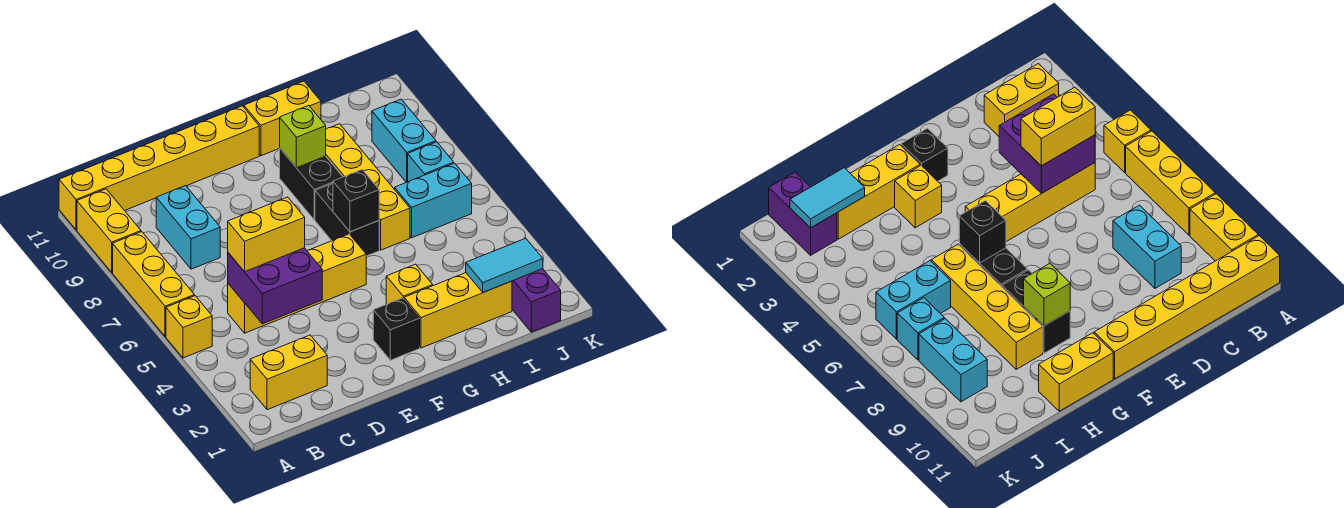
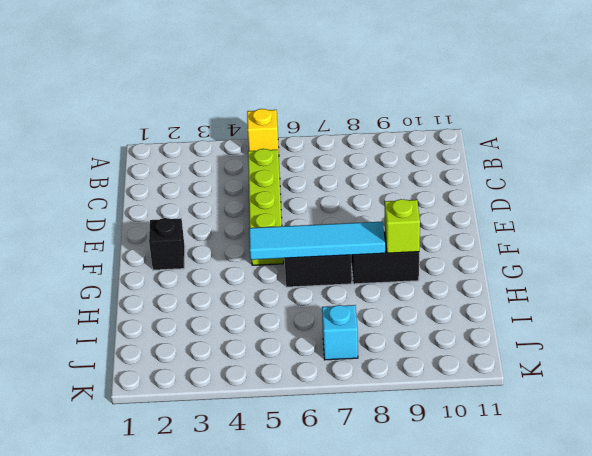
lime brick C5:F5 level 1 -> yellow brick C5:F5 level 1
cyan tile G5:G8 level 2 -> black brick G6 level 2
none -> yellow brick A6:A8 level 1
none -> yellow brick A9:A10 level 1
none -> yellow brick A11:F11 level 1

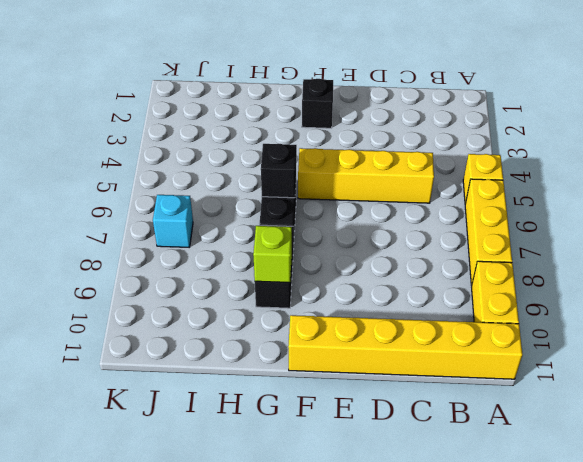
none -> yellow brick B2:C2 level 1
none -> cyan brick C8:C9 level 1
none -> yellow brick G2:I2 level 1

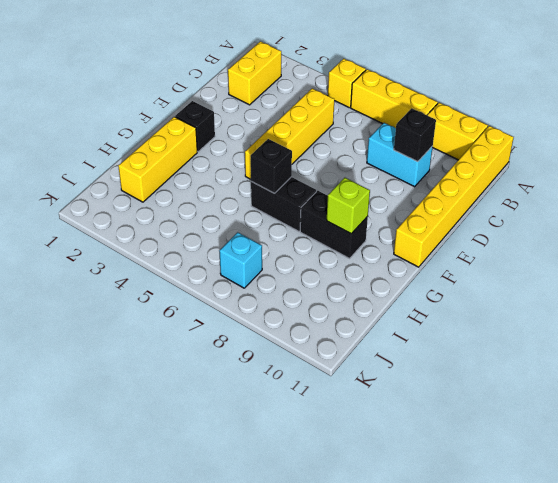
black brick C9 level 2 -> none
none -> yellow brick G3 level 1
none -> yellow brick G11:H11 level 1
none -> yellow brick H6:H9 level 1

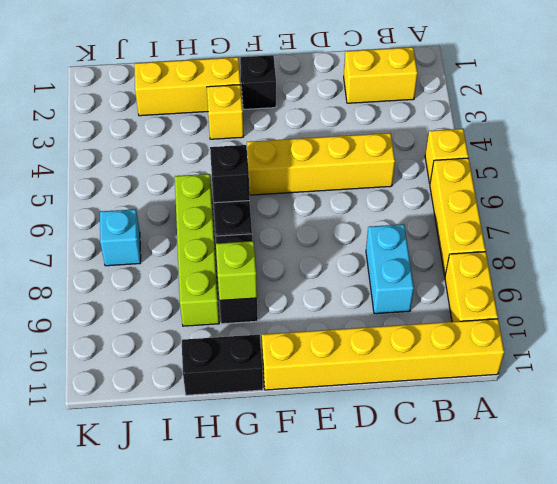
black brick G11:H11 level 1 -> yellow brick G11:H11 level 1
lime brick H6:H9 level 1 -> yellow brick H6:H9 level 1
none -> cyan brick I6:J6 level 1
none -> purple brick J1:J2 level 1
none -> cyan brick J8:J9 level 1

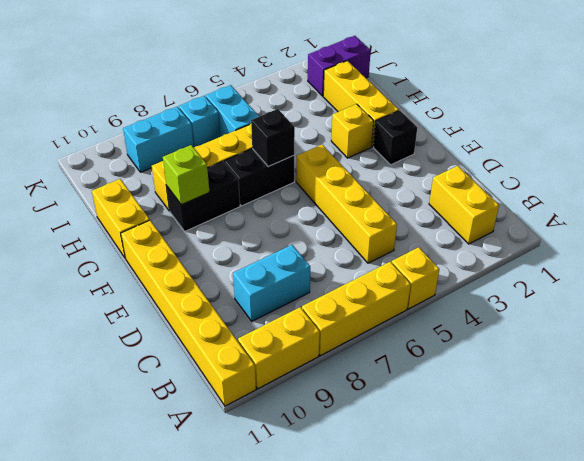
none -> purple brick C4:D5 level 2
none -> cyan tile I2:J2 level 2
none -> yellow brick C5:D5 level 3

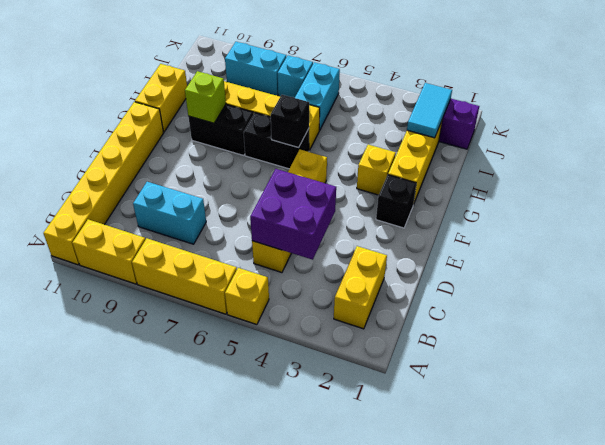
none -> yellow brick C5:D5 level 3

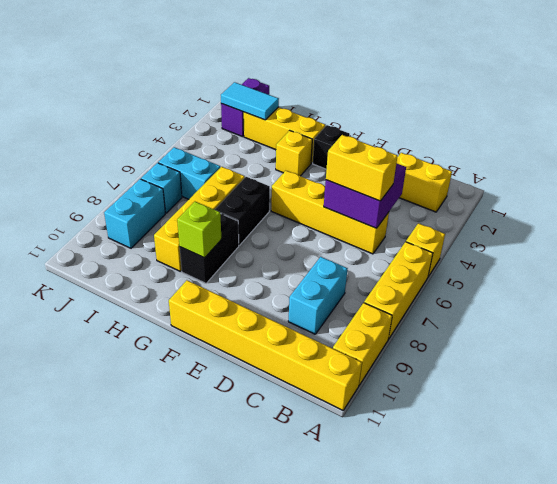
none -> yellow brick G11:H11 level 1
none -> black brick G6 level 2

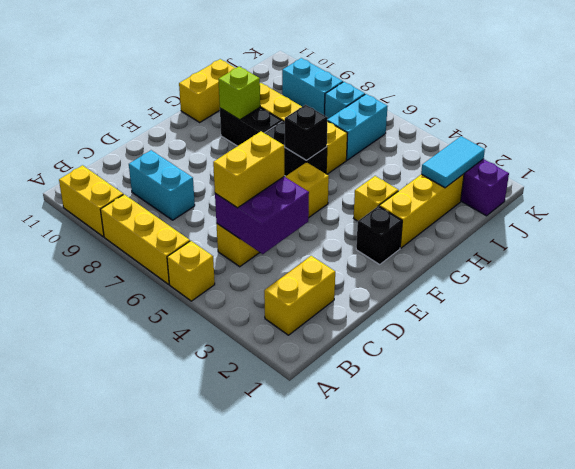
none -> yellow brick A11:F11 level 1

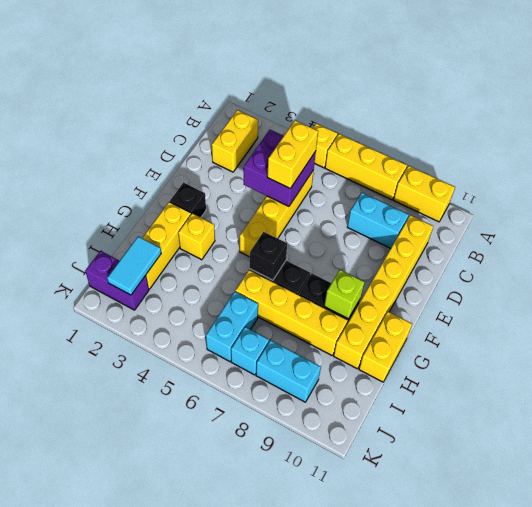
yellow brick C10:H10 level 1 -> yellow brick A11:F11 level 1

